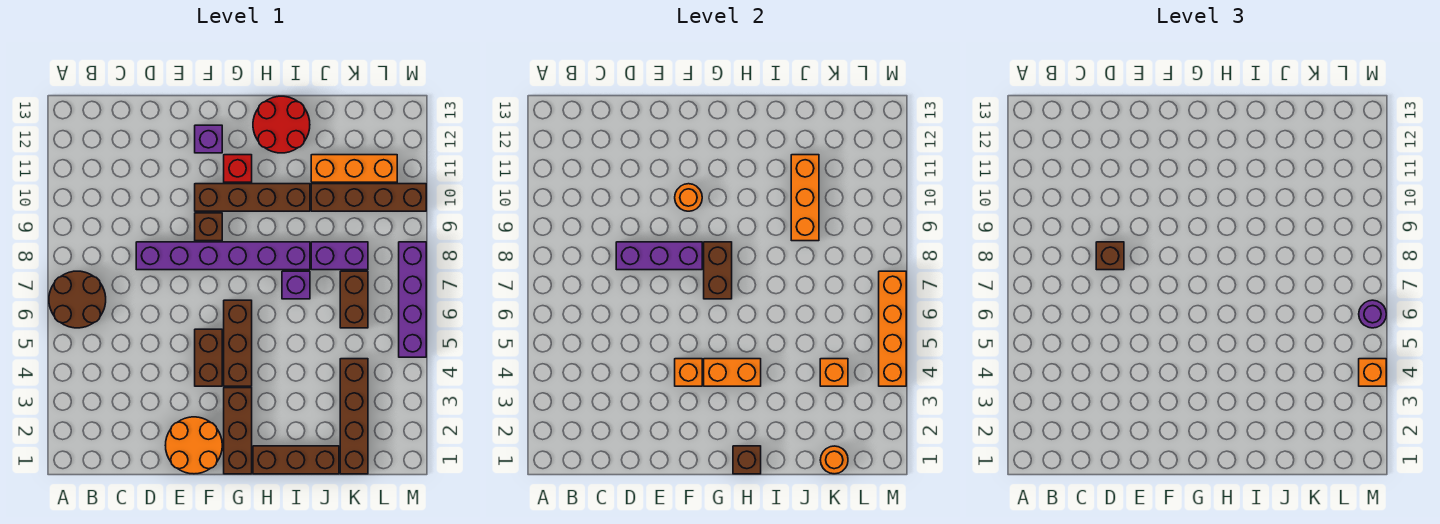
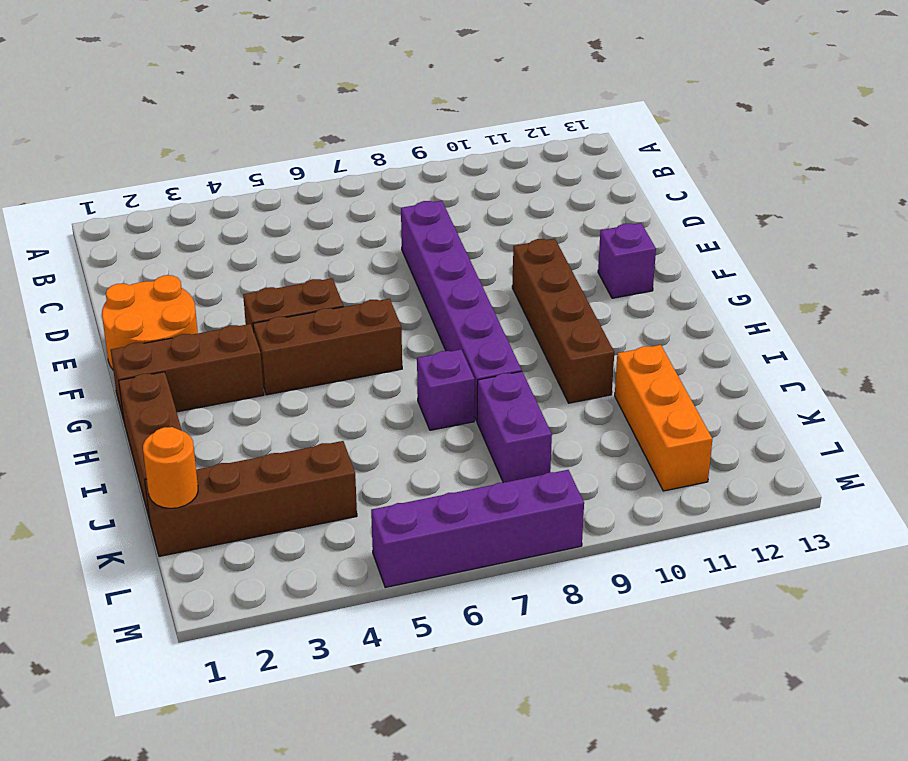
none -> brown round brick A6:B7 level 1
none -> brown brick F9 level 1
none -> red brick G11 level 1
none -> red round brick H12:I13 level 1

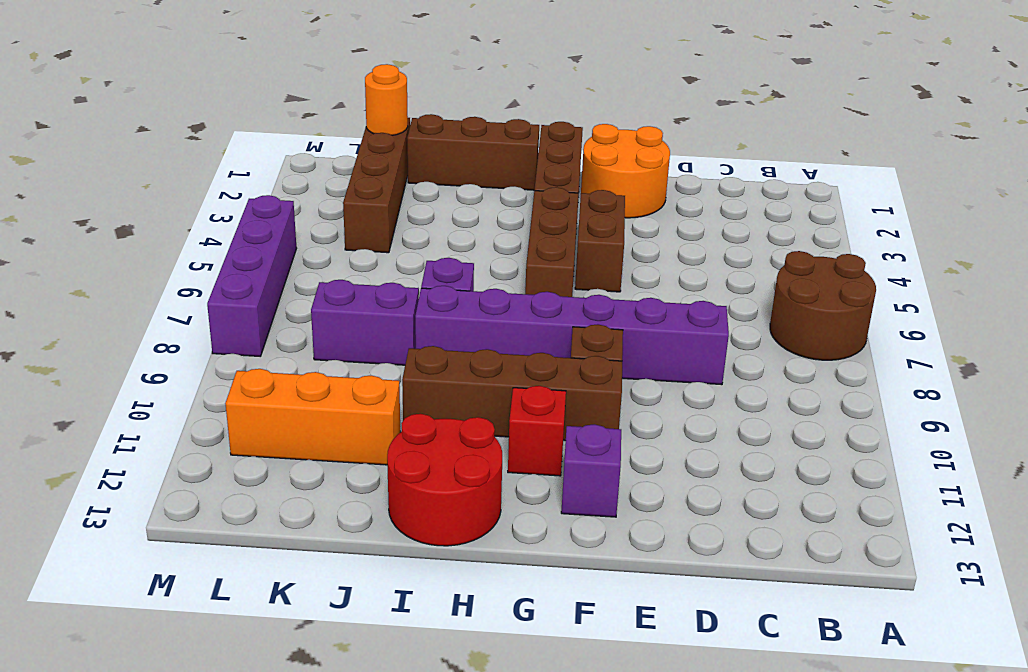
none -> brown brick J10:M10 level 1
none -> brown brick K6:K7 level 1
none -> purple brick D8:F8 level 2
none -> orange brick F4 level 2

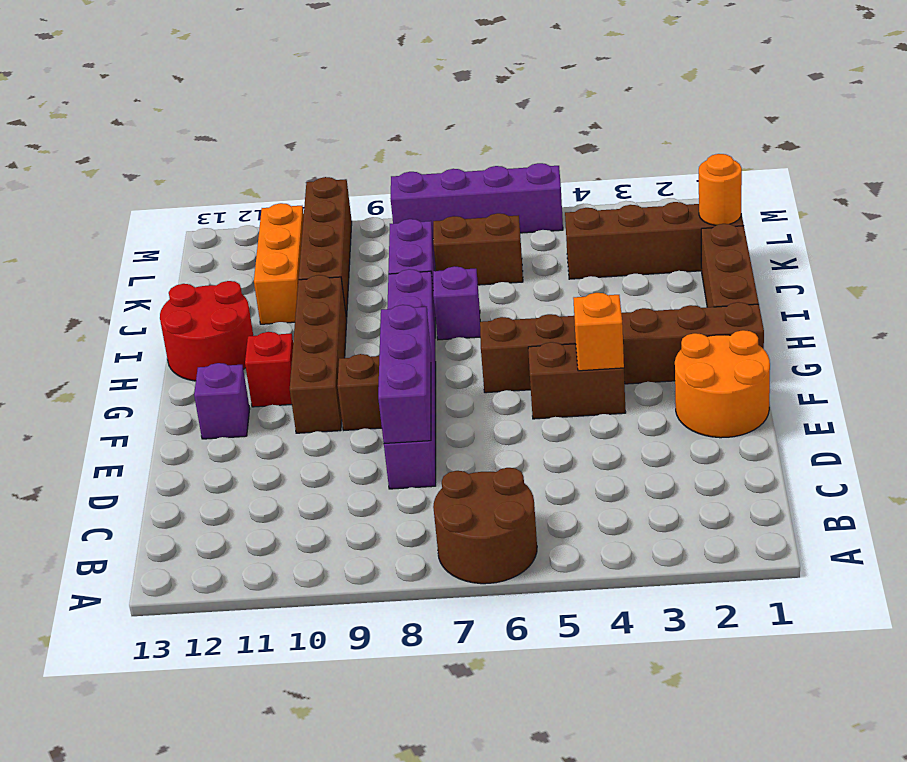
none -> orange round brick F10 level 2
none -> orange brick G4:H4 level 2
none -> brown brick G7:G8 level 2
none -> brown brick H1 level 2

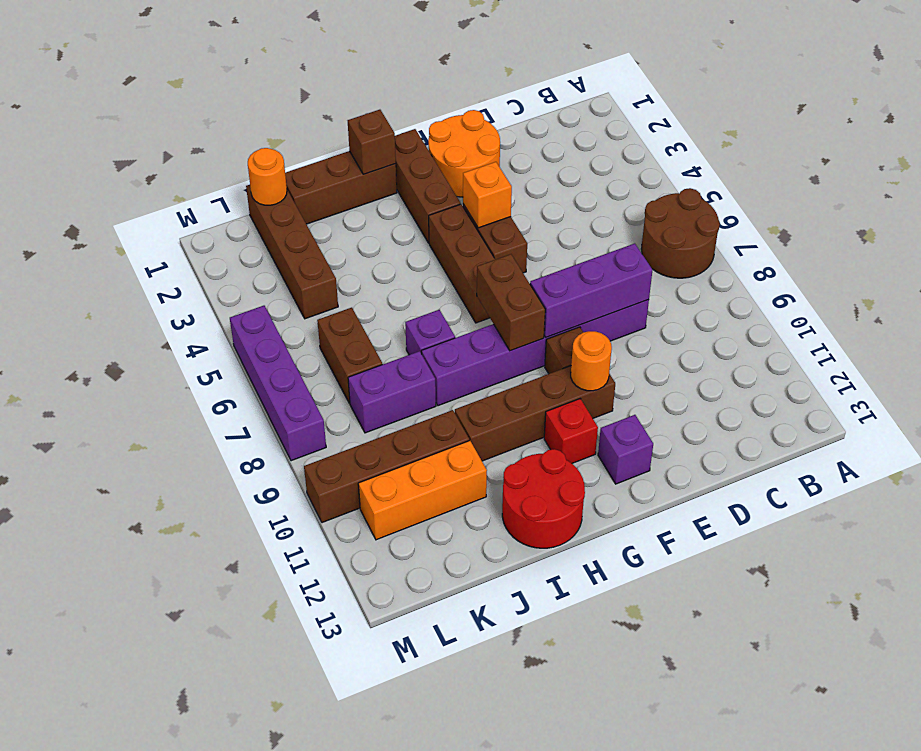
none -> orange brick G4:H4 level 2
none -> orange brick J9:J11 level 2
none -> orange brick K4 level 2
none -> orange brick M4:M7 level 2

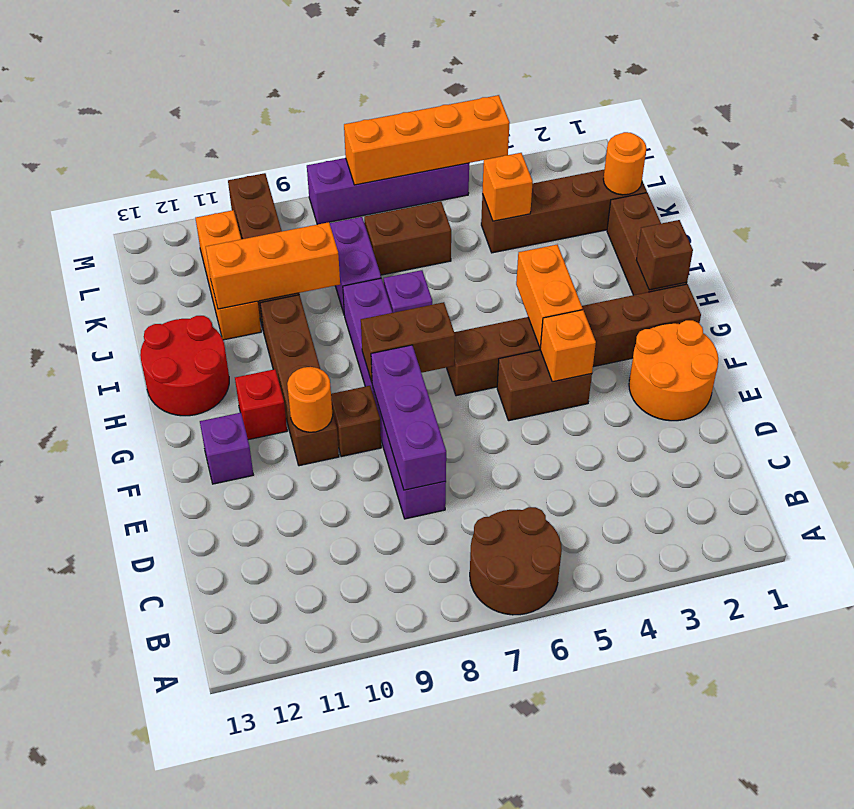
none -> brown brick D8 level 3
none -> orange brick M4 level 3
none -> purple round brick M6 level 3

